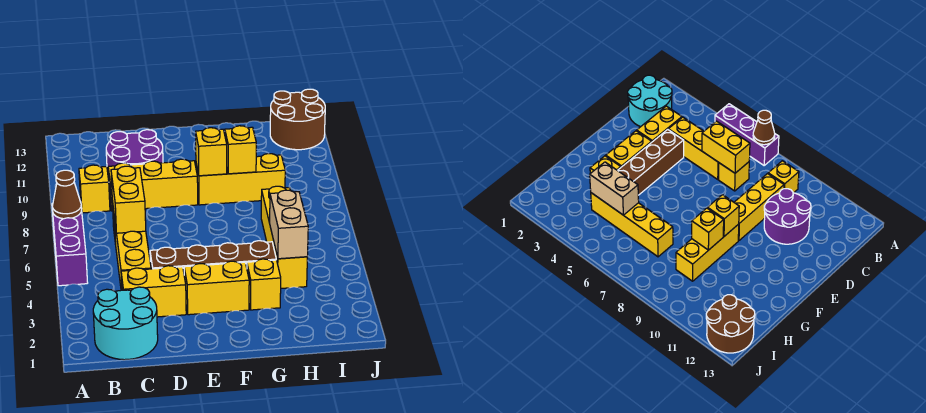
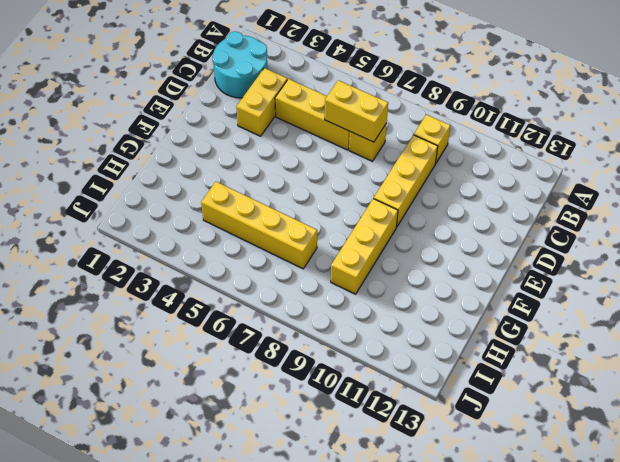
none -> purple brick A5:A7 level 1
none -> purple round brick C10:D11 level 1
none -> brown brick D4:G4 level 1

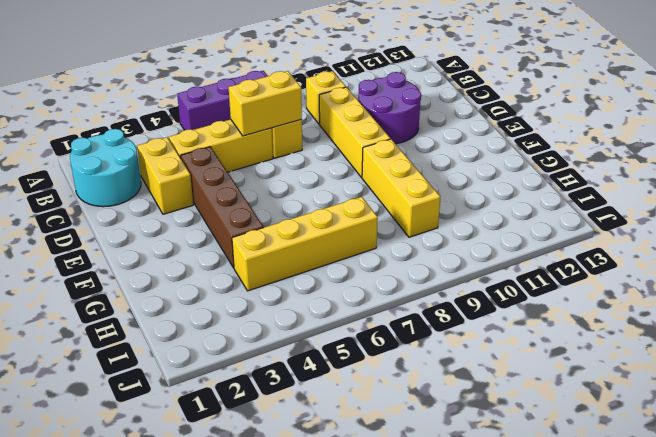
none -> yellow brick E3:F3 level 1
none -> yellow brick G3 level 1
none -> brown round brick I12:J13 level 1

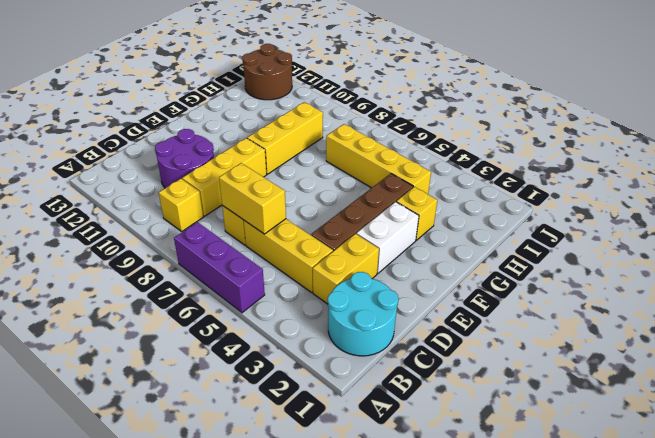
white brick E3:F3 level 1 -> yellow brick E3:F3 level 1
none -> brown cone A7 level 2
none -> yellow brick F9 level 2
none -> yellow brick G9 level 2

